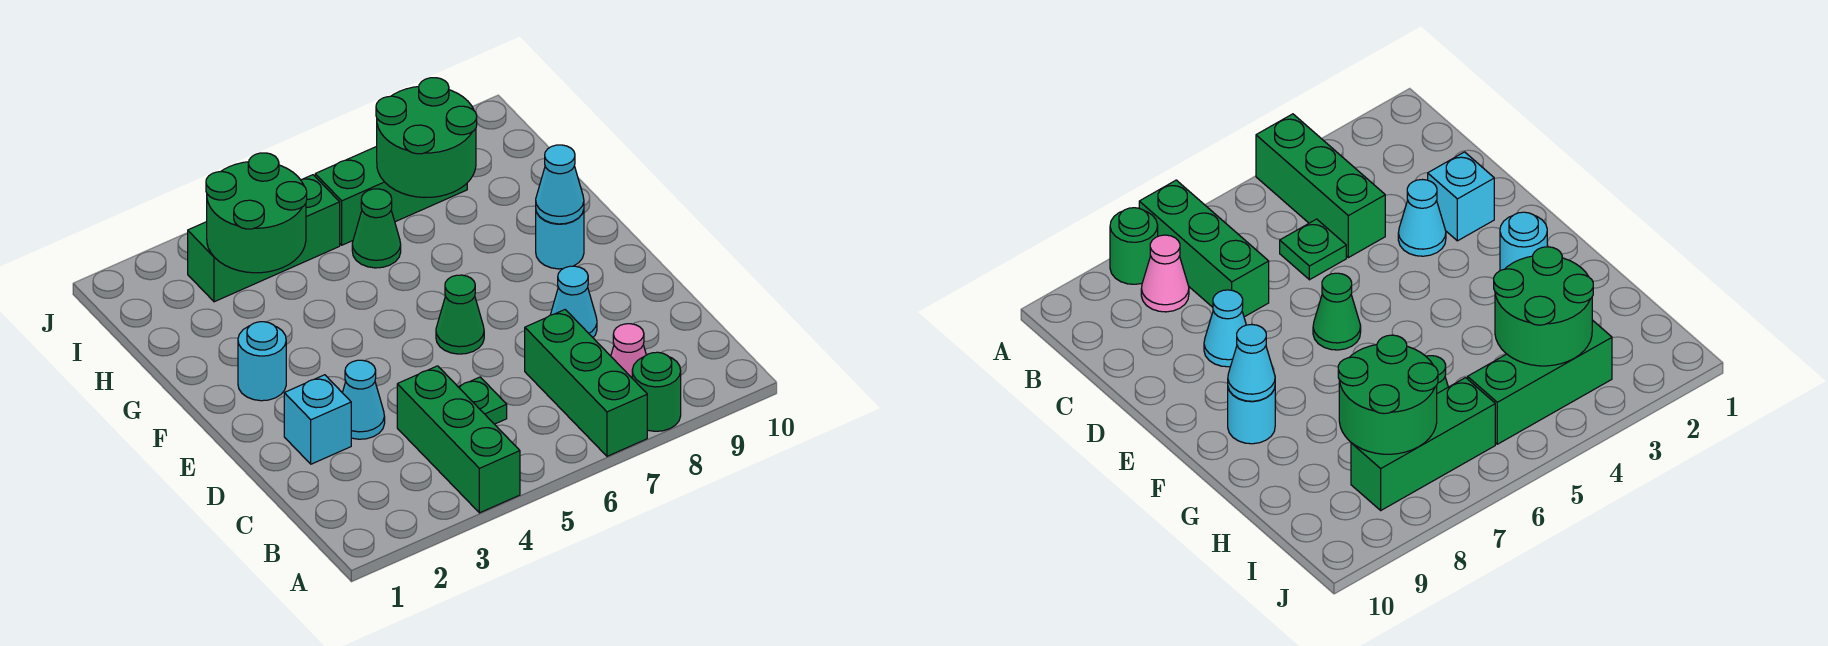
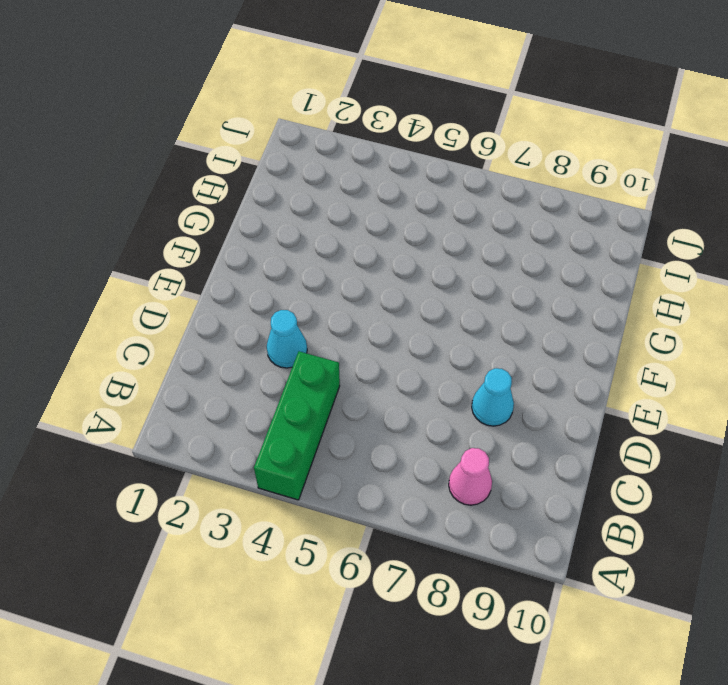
none -> green brick A7:C7 level 1
none -> green round brick A8 level 1
none -> green plate C5 level 1

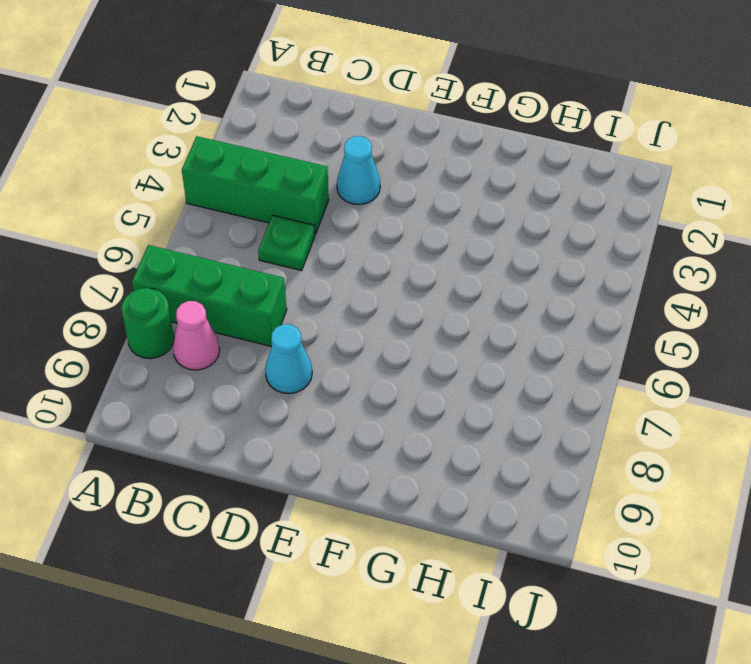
none -> cyan brick D2 level 1
none -> green cone E6 level 1
none -> cyan round brick F2 level 1

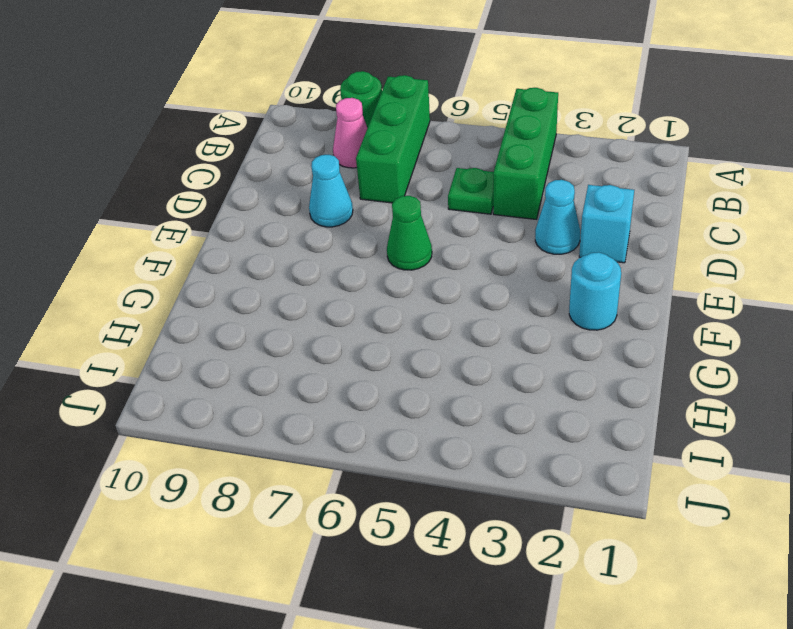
none -> cyan round brick F9 level 1
none -> green cone H6 level 1
none -> green brick I3:I5 level 1

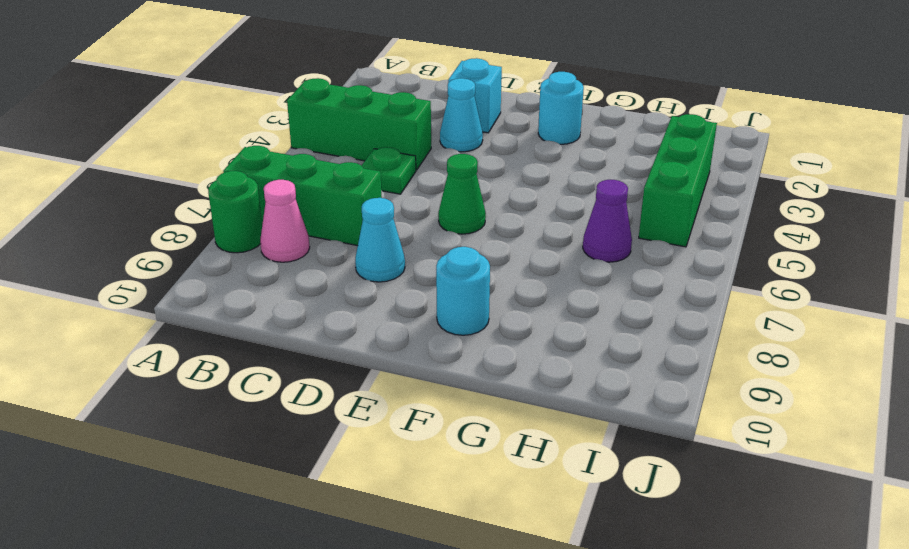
purple cone H6 level 1 -> green cone H6 level 1
none -> green brick I6:I8 level 1
none -> cyan cone F9 level 2
none -> green round brick H3:I4 level 2

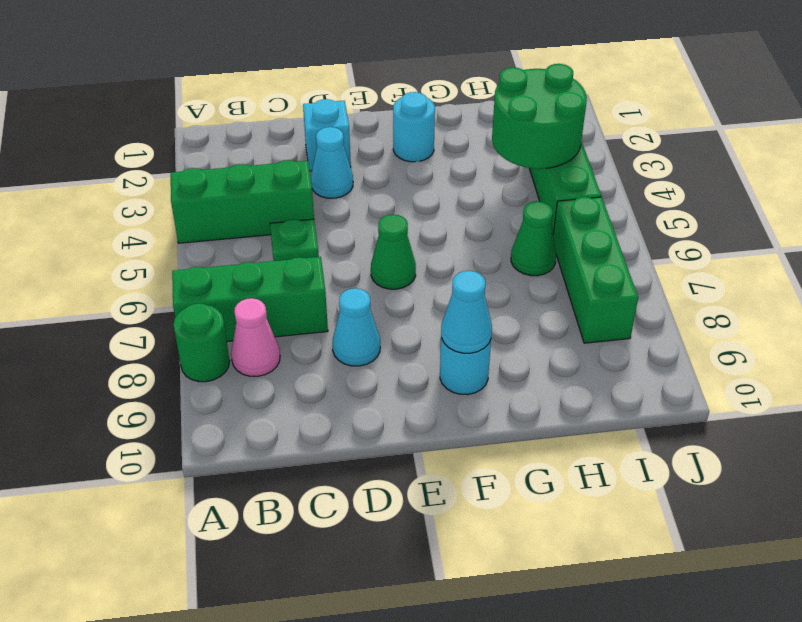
none -> green round brick H7:I8 level 2

